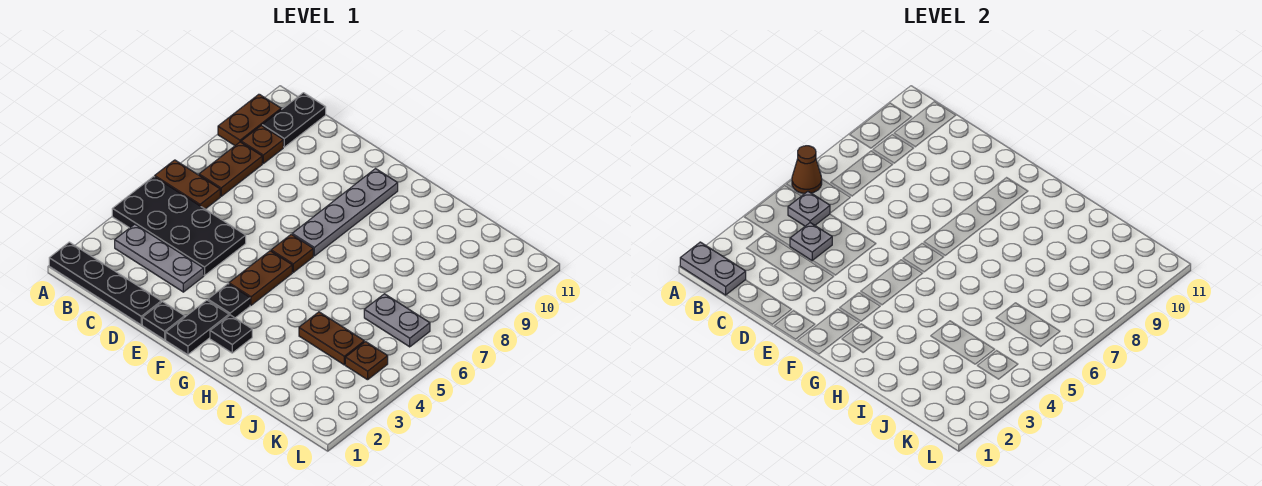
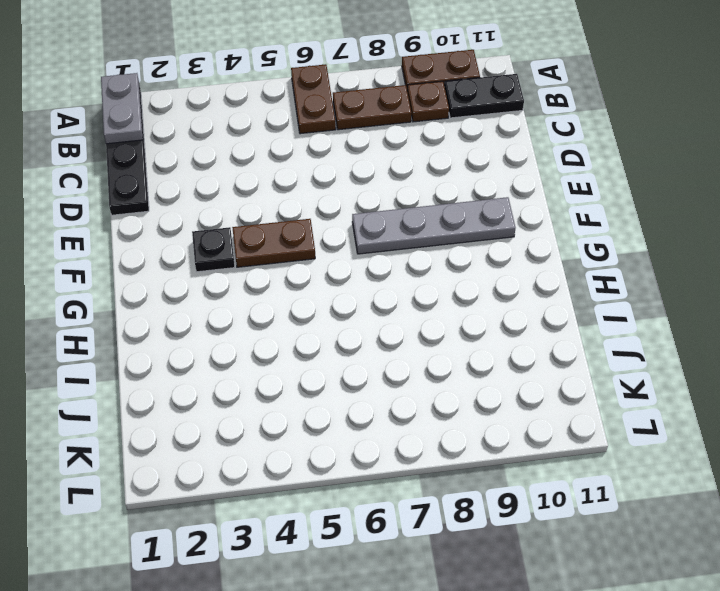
none -> black plate A4:D5 level 1
none -> grey plate B3:D3 level 1
none -> black plate E1 level 1

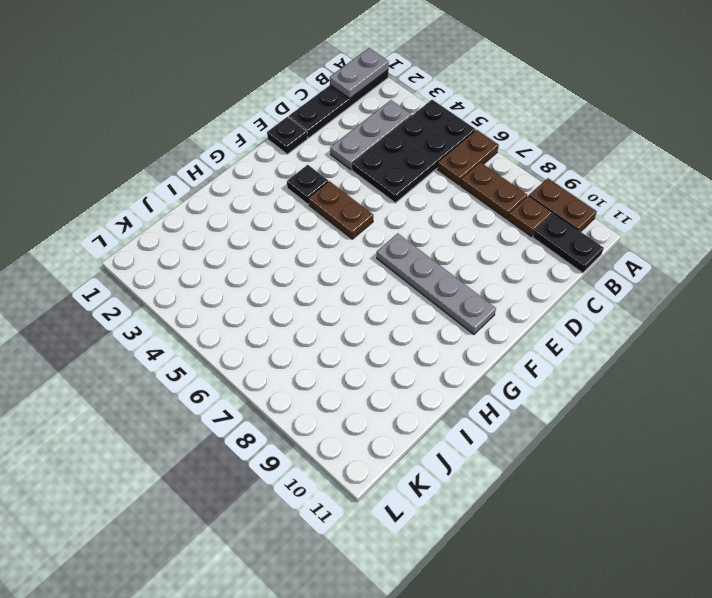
none -> black plate F1:F2 level 1
none -> brown plate F6 level 1
none -> black plate G2 level 1

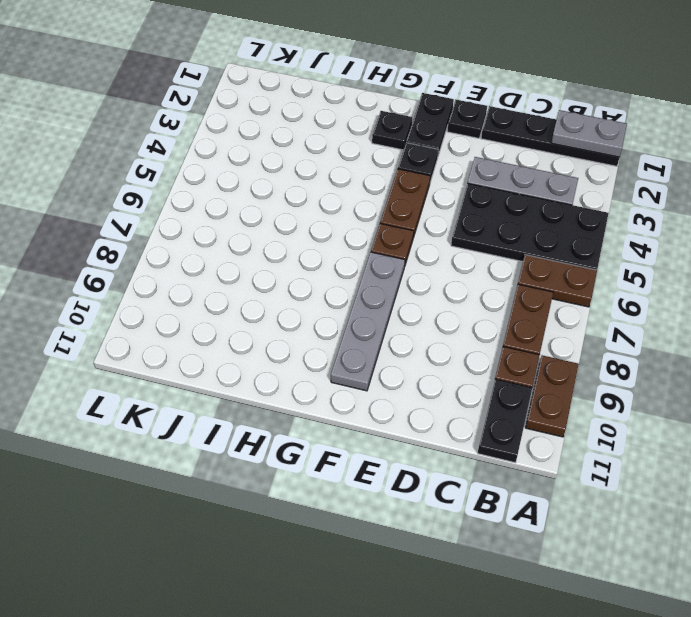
none -> brown plate I4:J4 level 1
none -> grey plate J6:K6 level 1
none -> brown plate K4 level 1

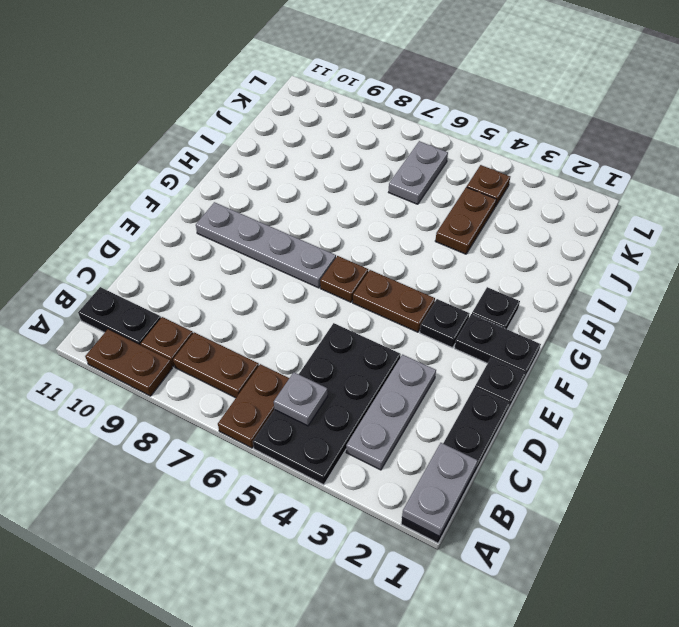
none -> brown cone A6 level 2
none -> grey plate C4 level 2

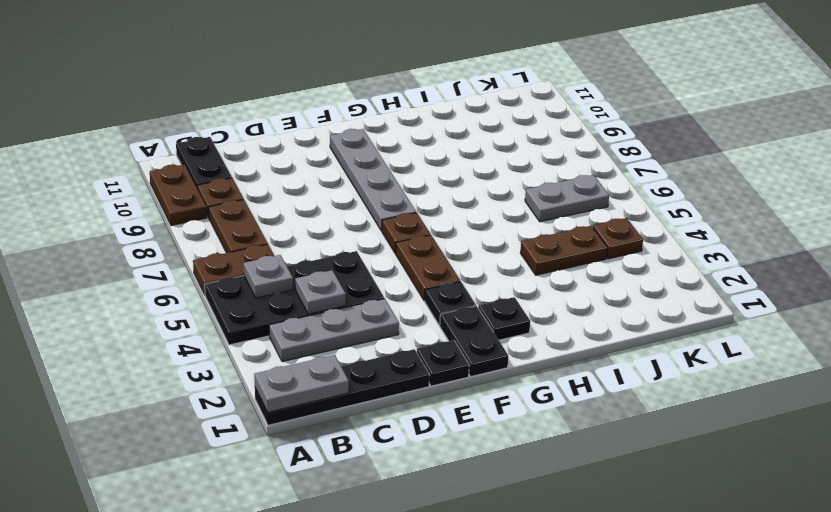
none -> brown cone A6 level 2

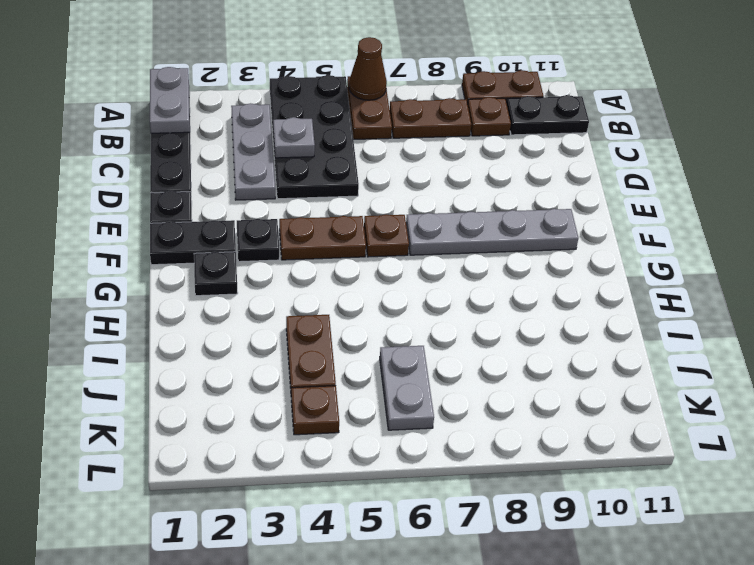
none -> grey plate B5 level 2

